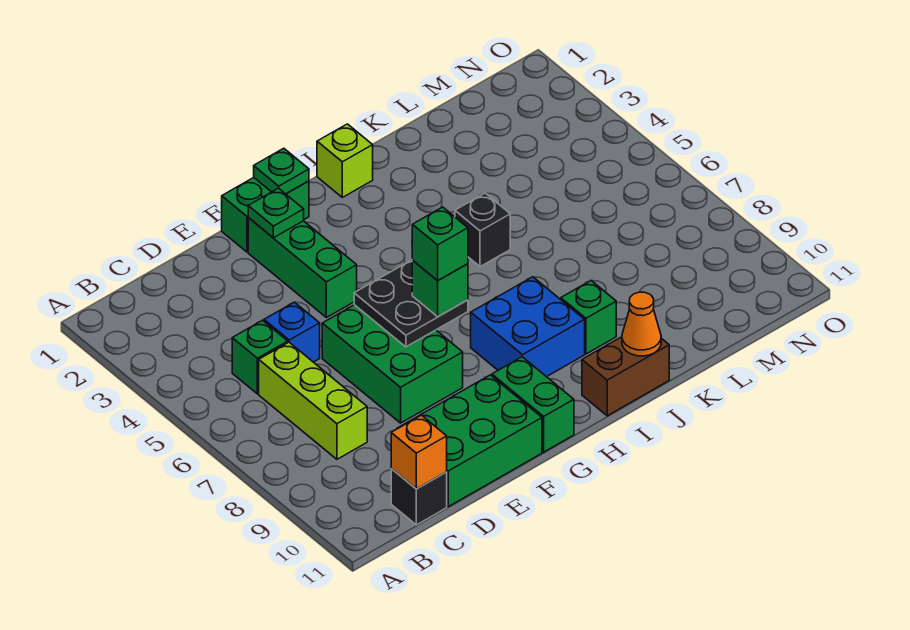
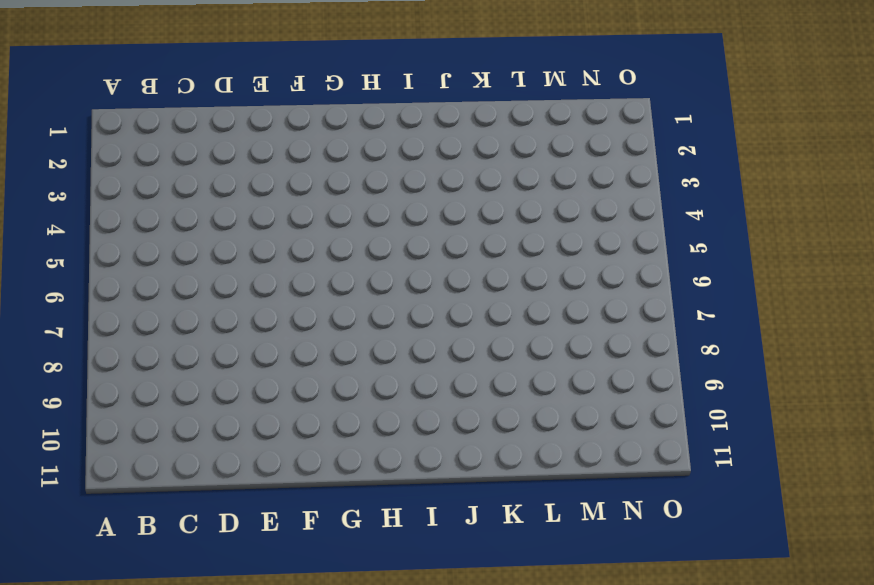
none -> green brick C5 level 1
none -> lime brick C6:C8 level 1
none -> black brick C11 level 1

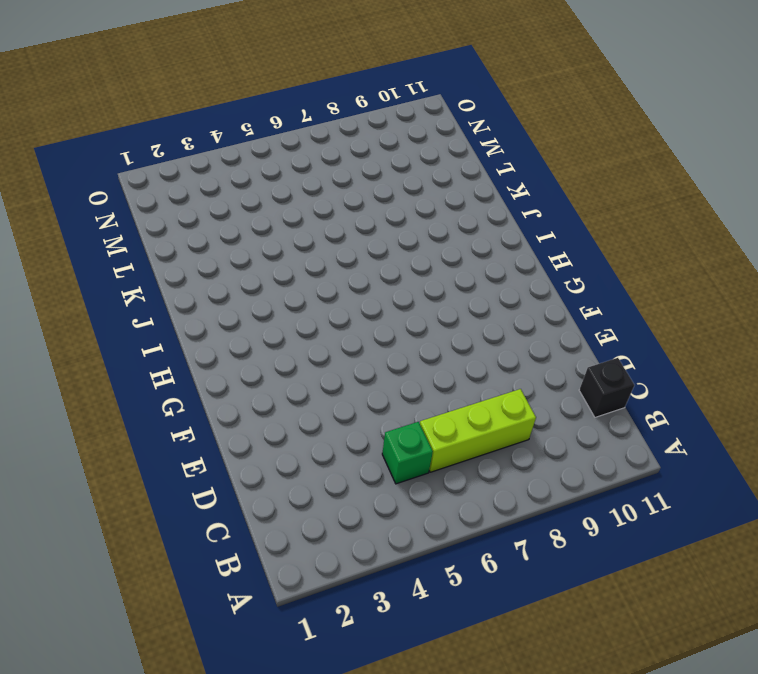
none -> blue brick D5 level 1
none -> green brick D10:F11 level 1
none -> green brick E6:F8 level 1

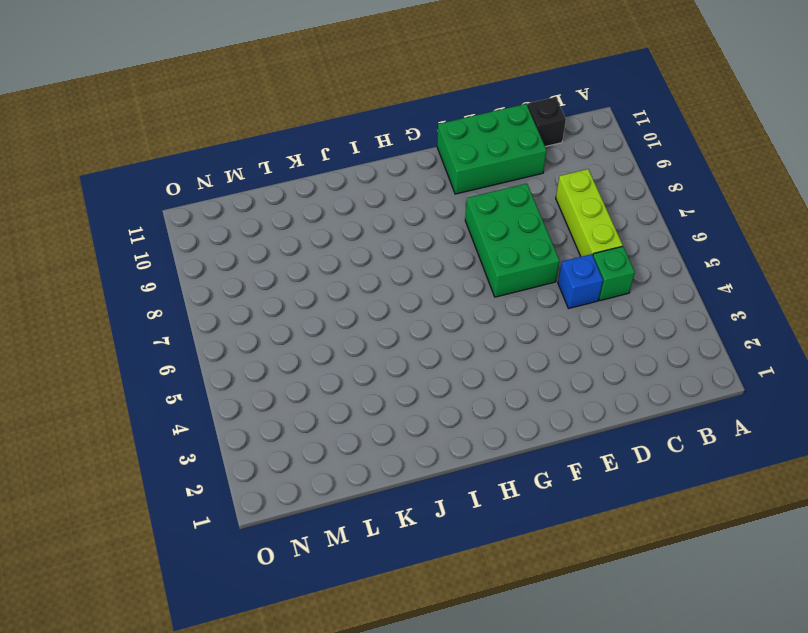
none -> green brick F1:G1 level 1
none -> green brick F2:F4 level 1
none -> green brick G10:G11 level 1

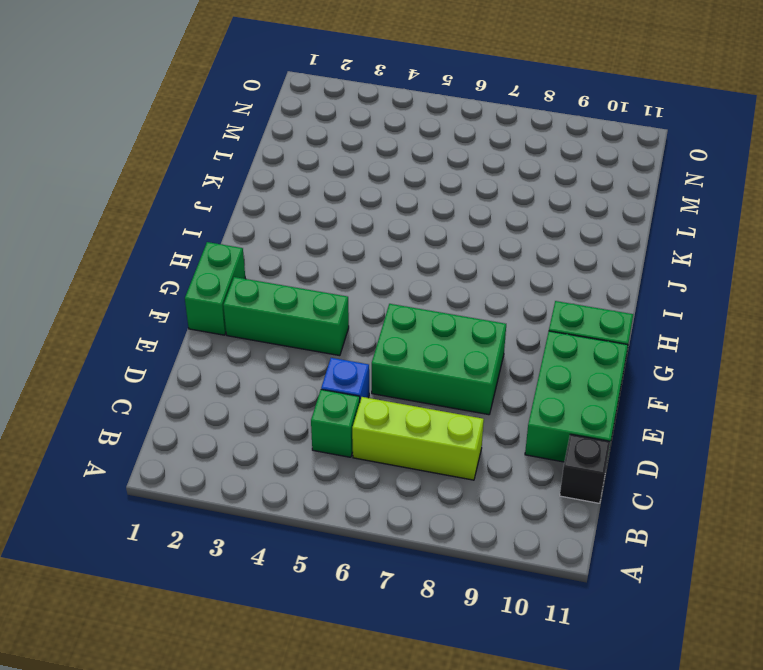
none -> blue brick H8:I9 level 1
none -> lime brick I1 level 1
none -> brown brick I11:J11 level 1

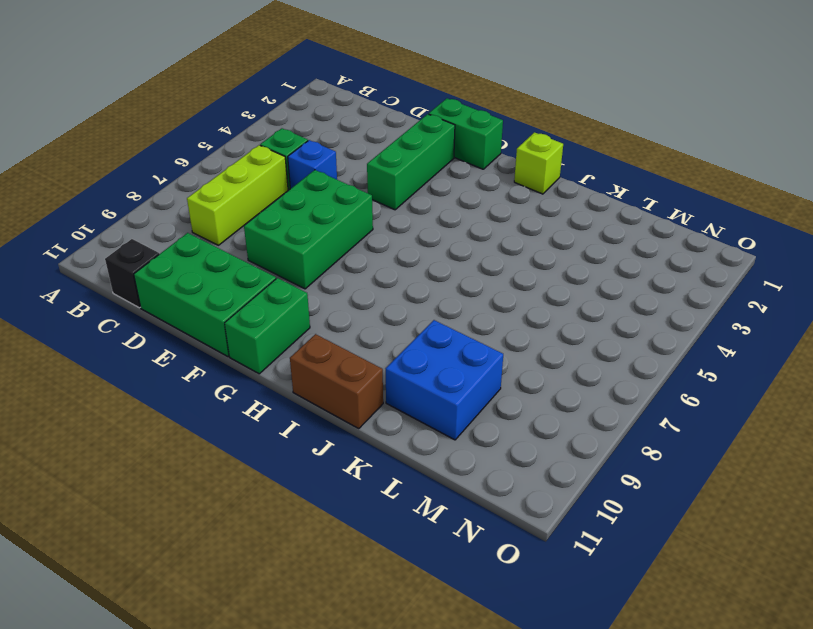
blue brick K9:L10 level 1 -> blue brick H8:I9 level 1
none -> black brick J5 level 1
none -> green brick J9 level 1
none -> orange brick C11 level 2

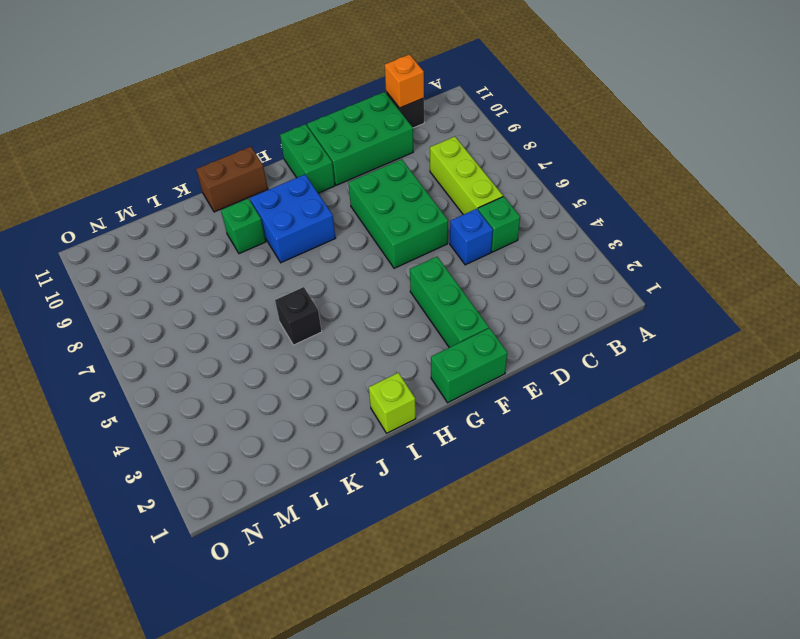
none -> green plate F2 level 2
none -> black plate F6:G7 level 2
none -> green plate G1 level 2

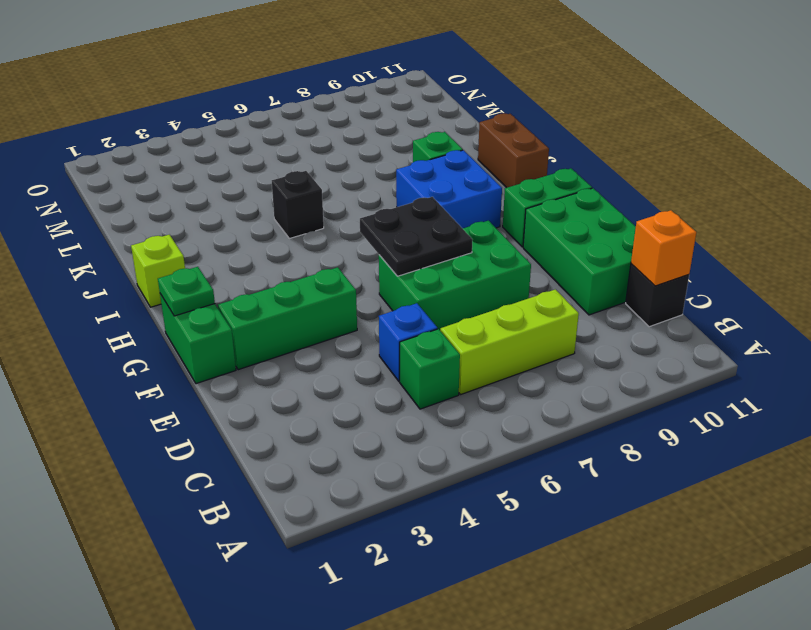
none -> green plate F2 level 2
none -> orange cone J11 level 2
none -> green brick G7 level 3

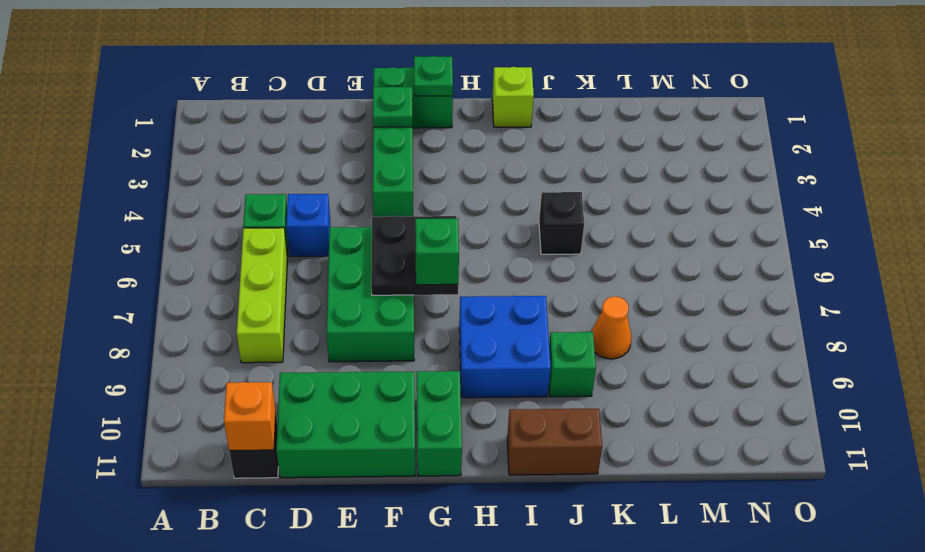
orange cone K8 level 1 -> orange cone J11 level 2
none -> green brick G7 level 4

